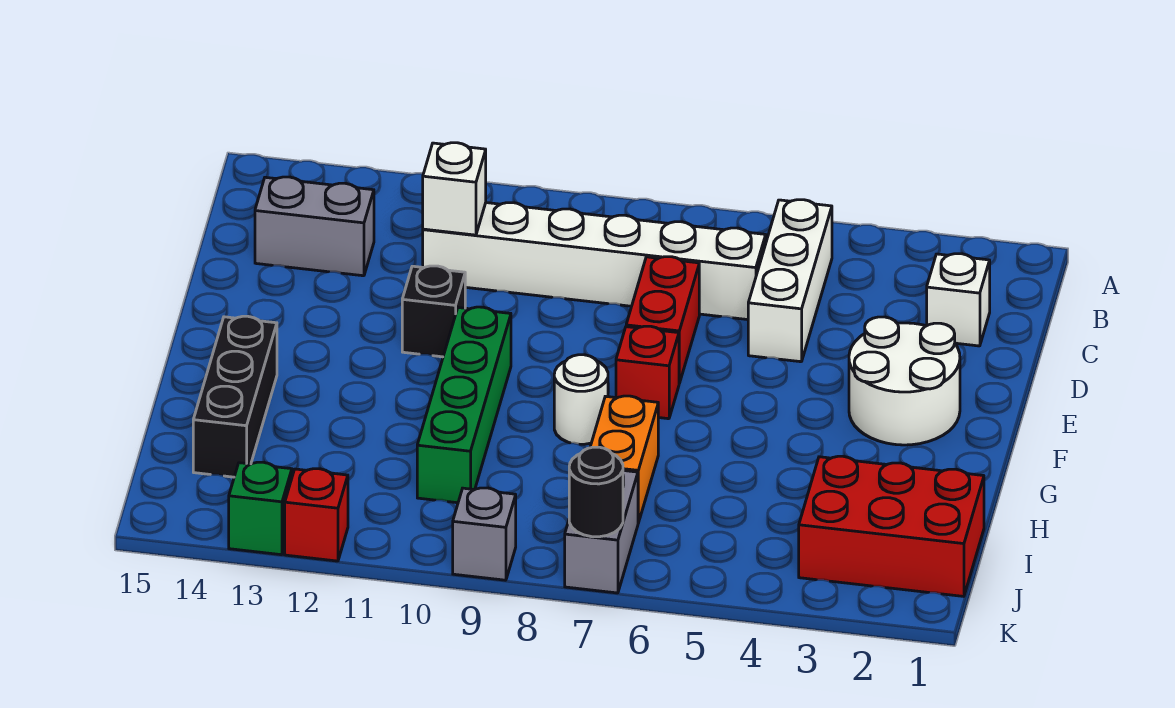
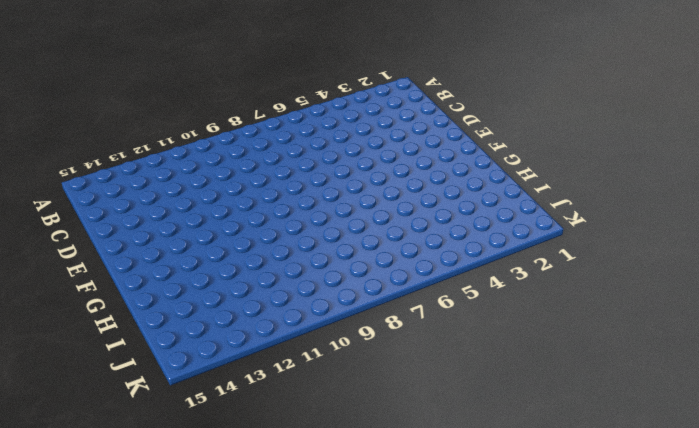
none -> white brick B5:D5 level 1
none -> white brick C2 level 1
none -> white brick C6:C11 level 1

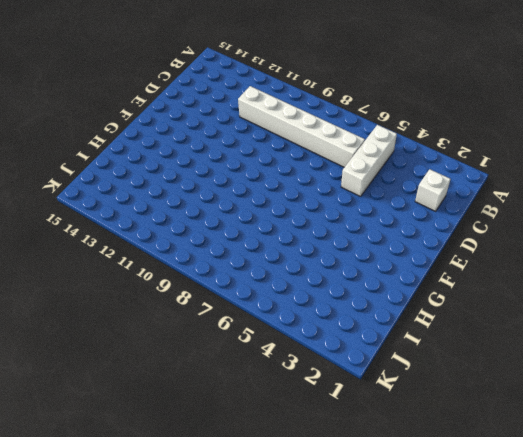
none -> grey brick C13:C14 level 1
none -> red brick D7:E7 level 1
none -> white round brick E2:F3 level 1

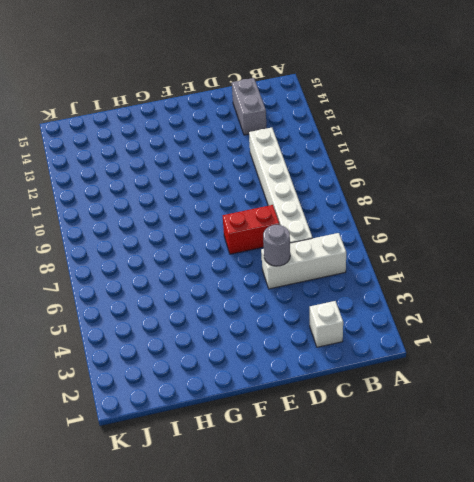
grey round brick D5 level 2 -> none
none -> white round brick E2:F3 level 1
none -> black brick E11 level 1
none -> red brick F7 level 1

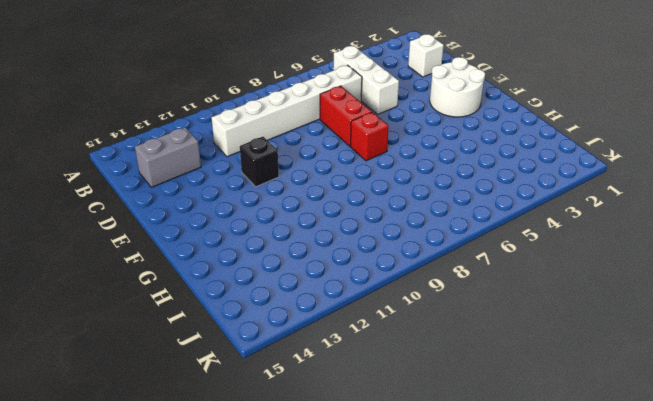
none -> green brick F10:I10 level 1
none -> white round brick G8 level 1
none -> black brick G14:I14 level 1

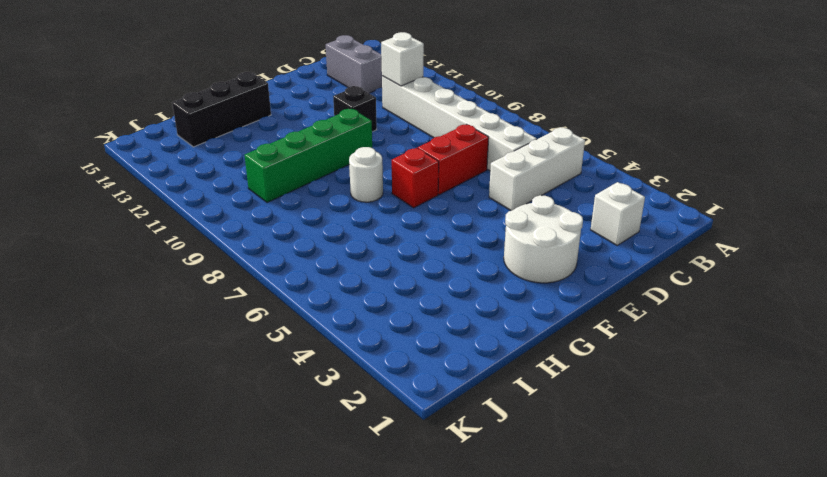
none -> orange brick H7:I7 level 1
none -> red brick I1:J3 level 1
none -> grey brick J7:K7 level 1

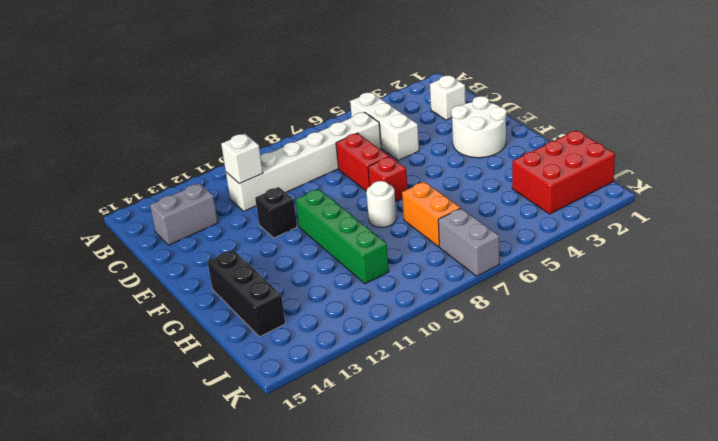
none -> grey brick K9 level 1
none -> red brick K12 level 1
none -> green brick K13 level 1

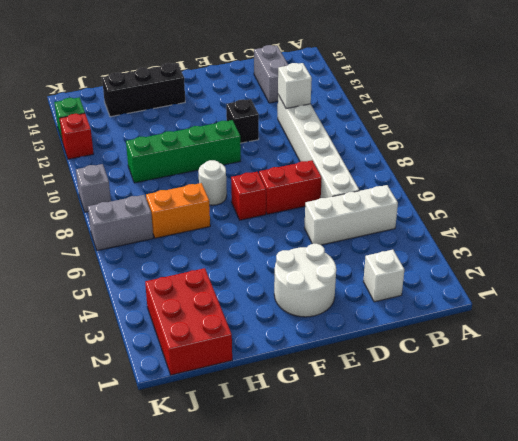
none -> black round brick K7 level 2

